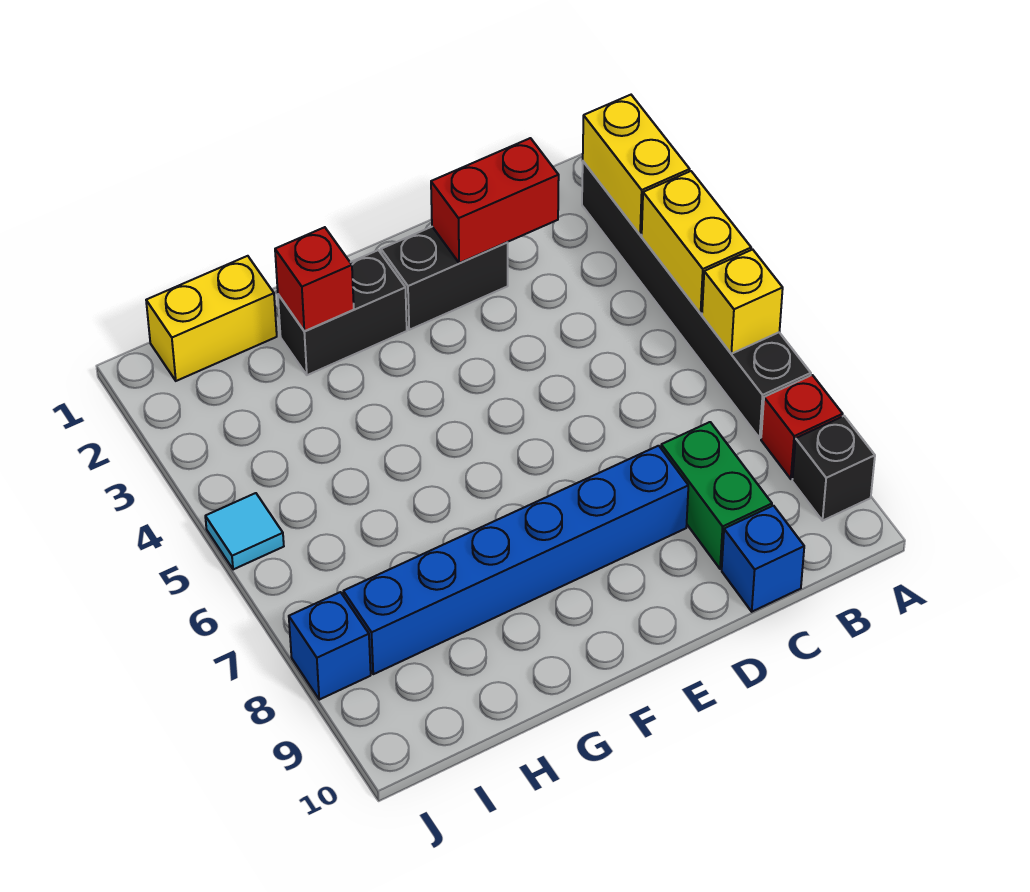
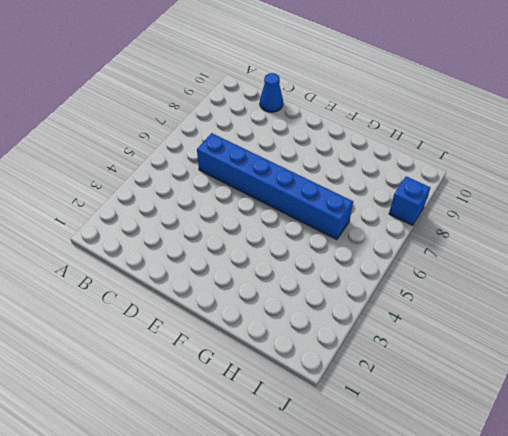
blue brick C6:H6 level 1 -> blue brick D8:I8 level 1
blue cone C10 level 1 -> blue brick C10 level 1
none -> black brick A2:A7 level 1
none -> red brick A8 level 1
none -> black brick A9 level 1

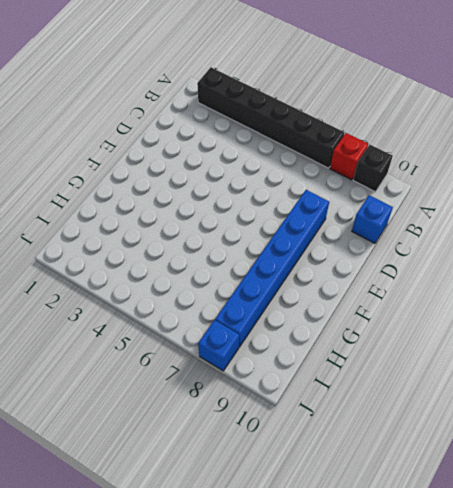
none -> green brick C8:C9 level 1
none -> black brick D2:E2 level 1
none -> black brick F2:G2 level 1

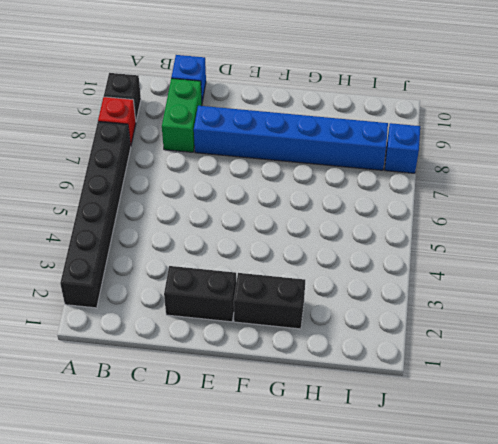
none -> yellow brick H1:I1 level 1
none -> cyan tile J5 level 1
none -> yellow brick A2:A3 level 2

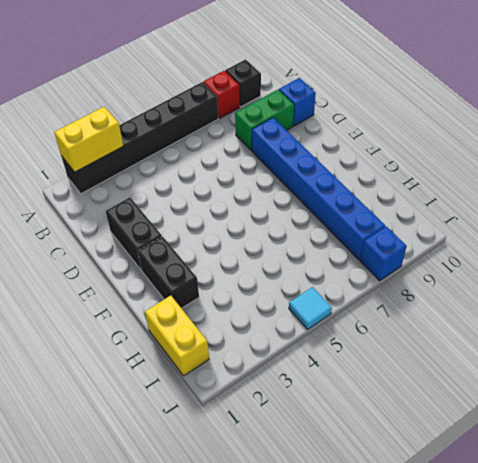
none -> yellow brick A4:A5 level 2
none -> yellow brick A6 level 2
none -> red brick C2:D2 level 2

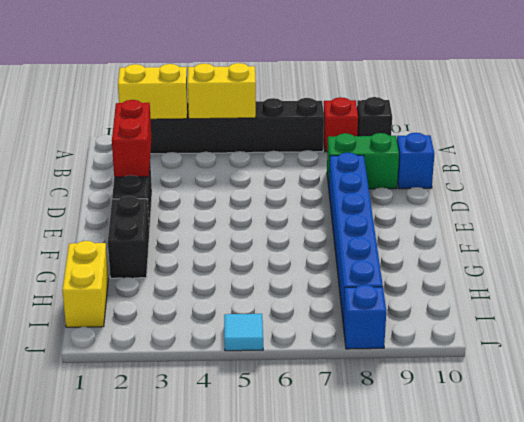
none -> yellow brick A6 level 2
none -> red brick G2 level 2

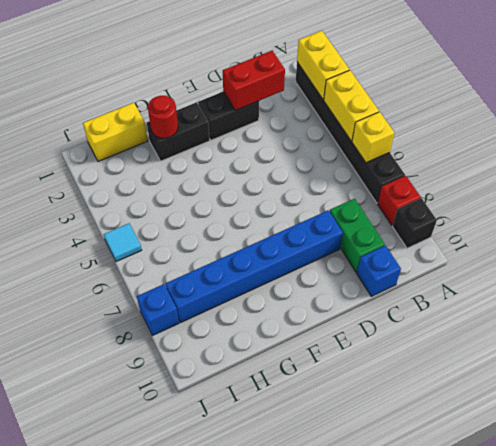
red round brick G2 level 2 -> red brick G2 level 2

